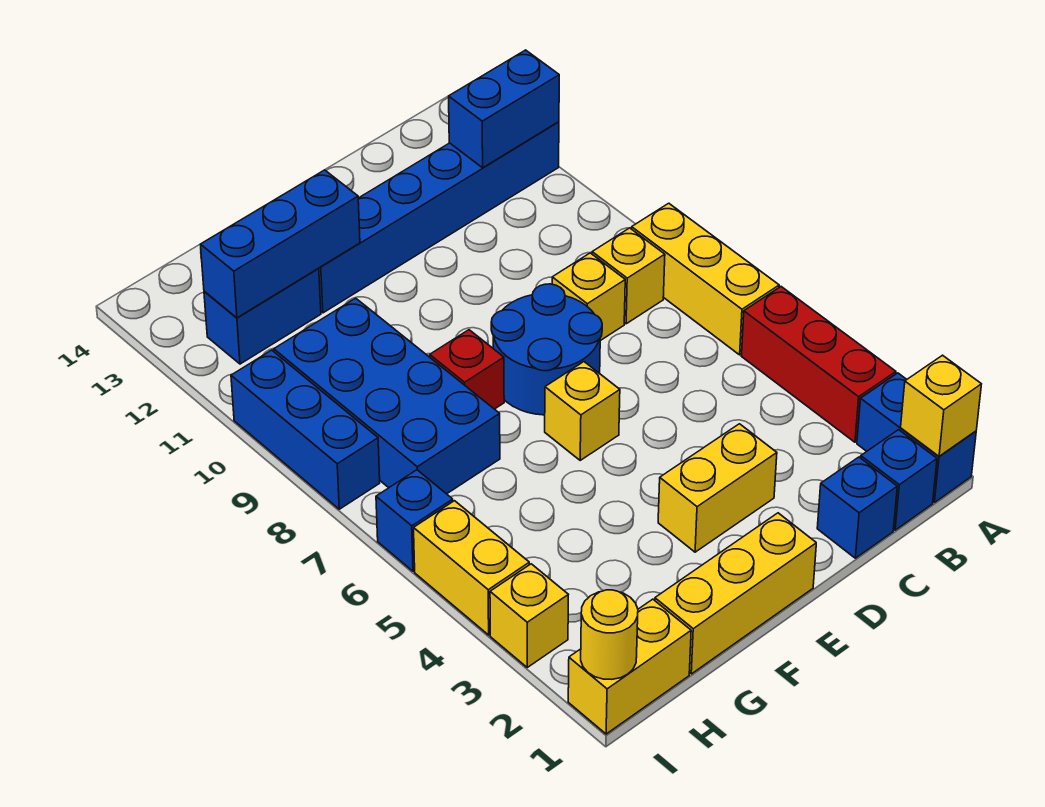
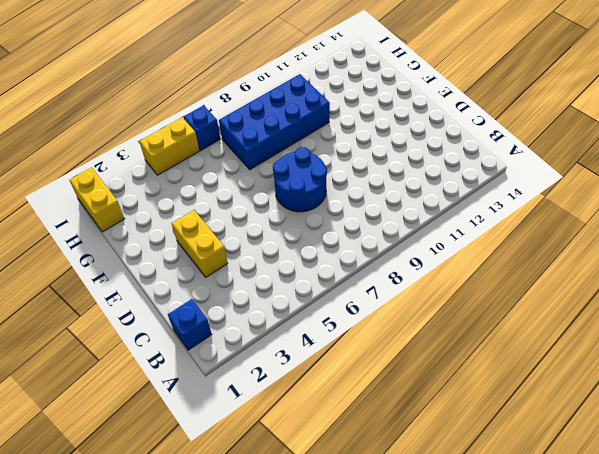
none -> blue brick A1:A2 level 1
none -> red brick A3:A5 level 1
none -> yellow brick A6:A8 level 1

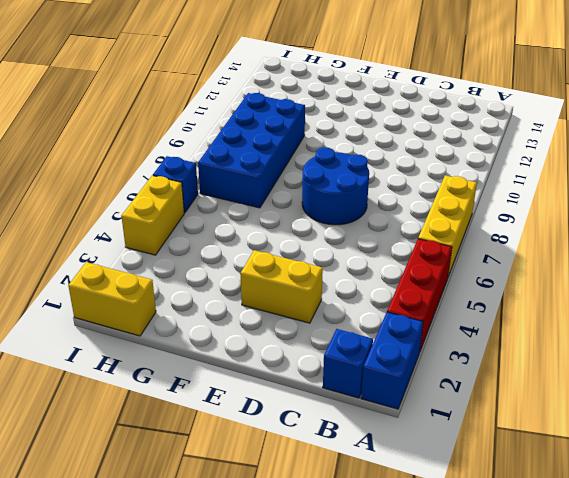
none -> blue brick A12:F12 level 1
none -> yellow brick B8 level 1
none -> blue brick C1 level 1

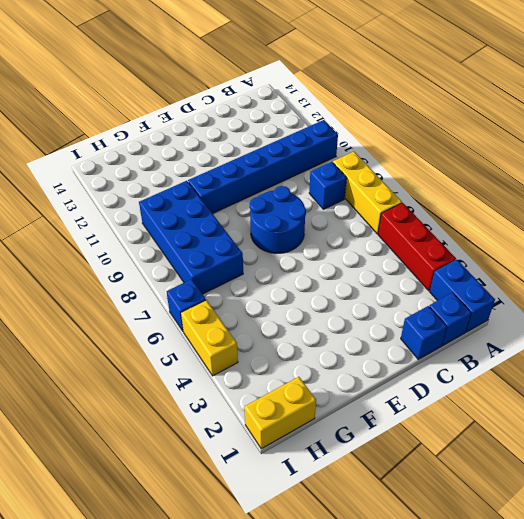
blue brick A10:F10 level 1 -> blue brick A12:F12 level 1
blue brick B8 level 1 -> yellow brick B8 level 1
none -> yellow brick C8 level 1
none -> yellow brick D3:E3 level 1
none -> yellow brick E1:G1 level 1

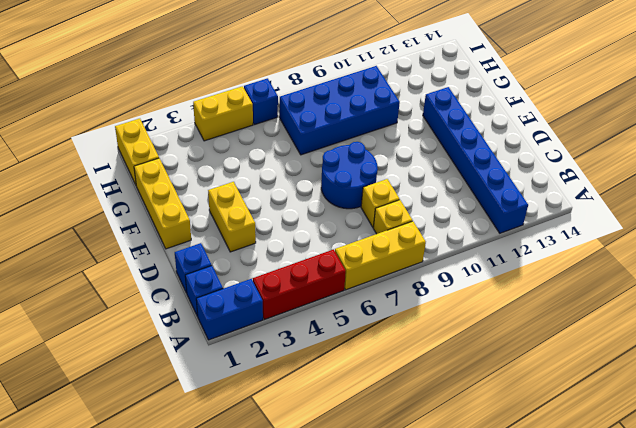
none -> yellow brick E6 level 1
none -> red brick F8 level 1
none -> blue brick G12:H12 level 1

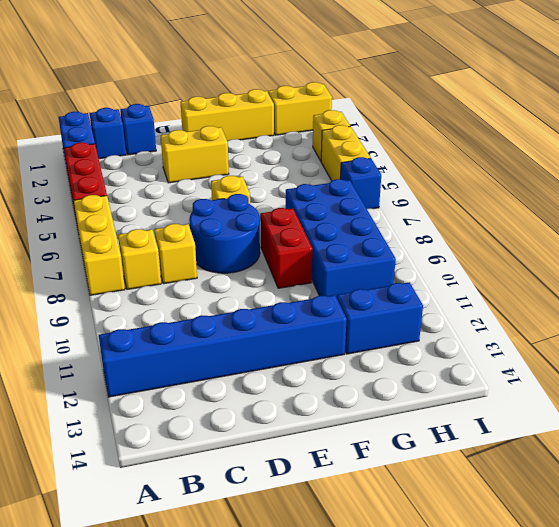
red brick F8:F9 level 1 -> red brick F8 level 1
none -> blue brick I8:I10 level 1
none -> yellow brick A1 level 2
none -> blue brick A12:B12 level 2

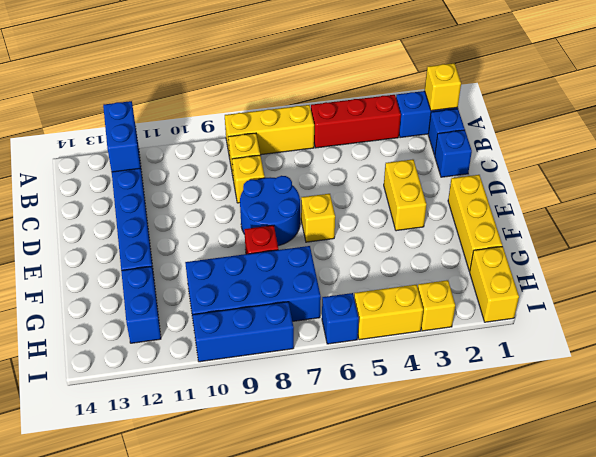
none -> blue brick F12:H12 level 2
none -> yellow round brick I1 level 2

